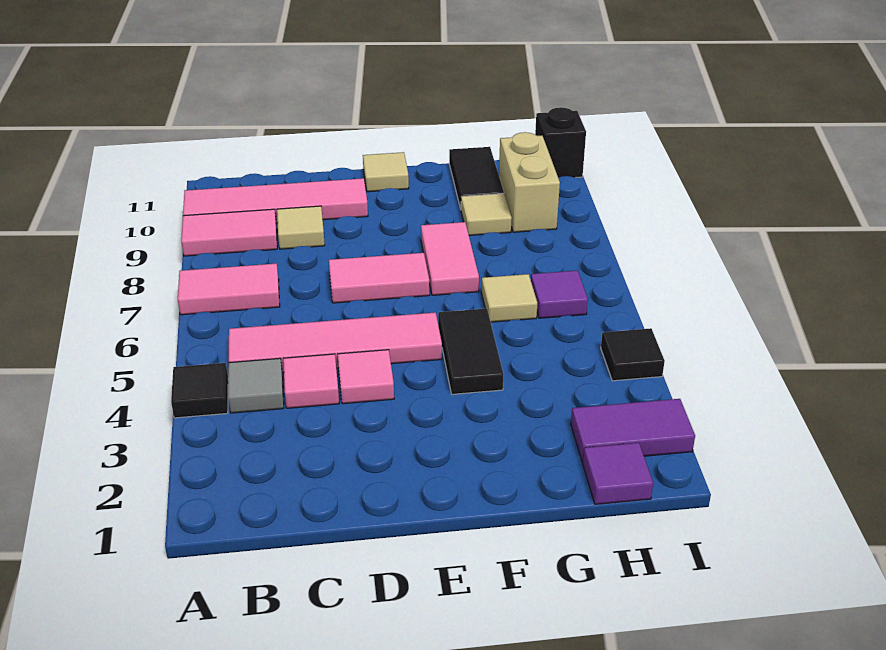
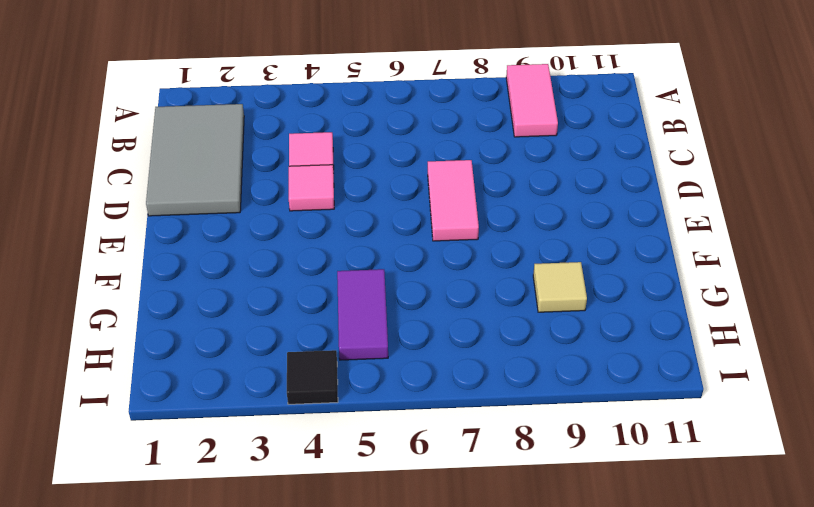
grey tile B1:D2 level 1 -> none
purple tile G5:H5 level 1 -> purple tile H2:I2 level 1
none -> black tile A4 level 1
none -> pink tile A7:B7 level 1
none -> pink tile A10:D10 level 1

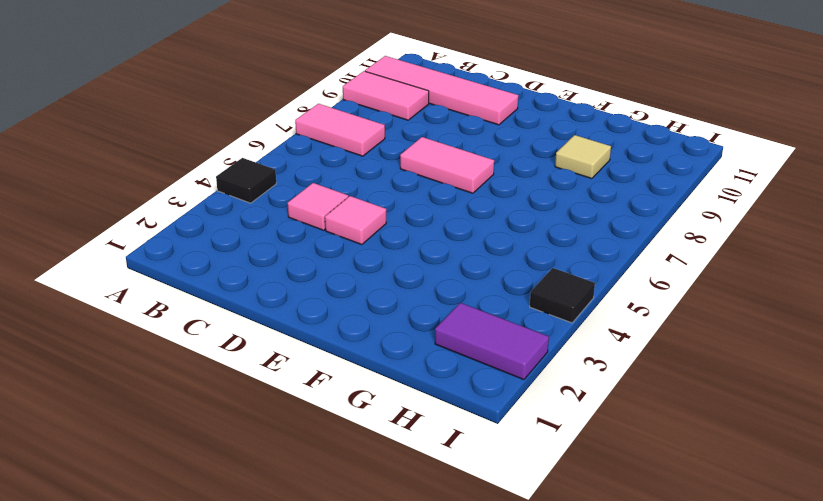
none -> grey tile B4 level 1
none -> pink tile B5:E5 level 1
none -> tan tile C9 level 1

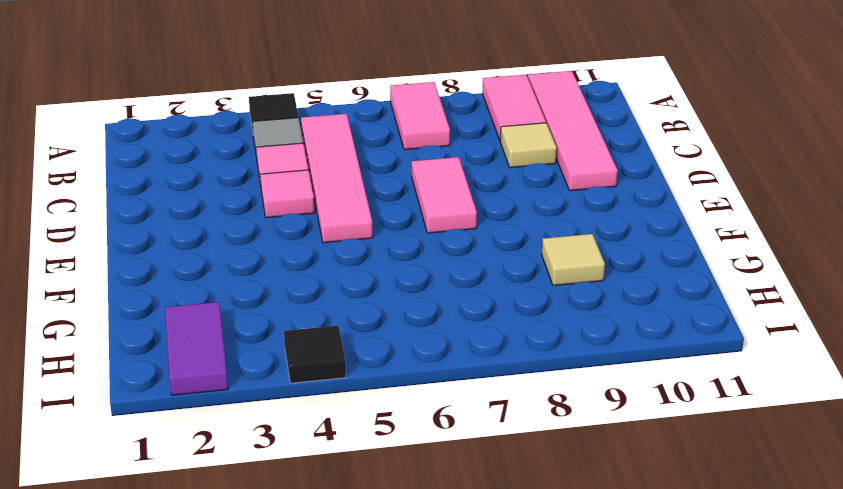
none -> tan tile E11 level 1
none -> black tile F4:F5 level 1
none -> pink tile F7:F8 level 1

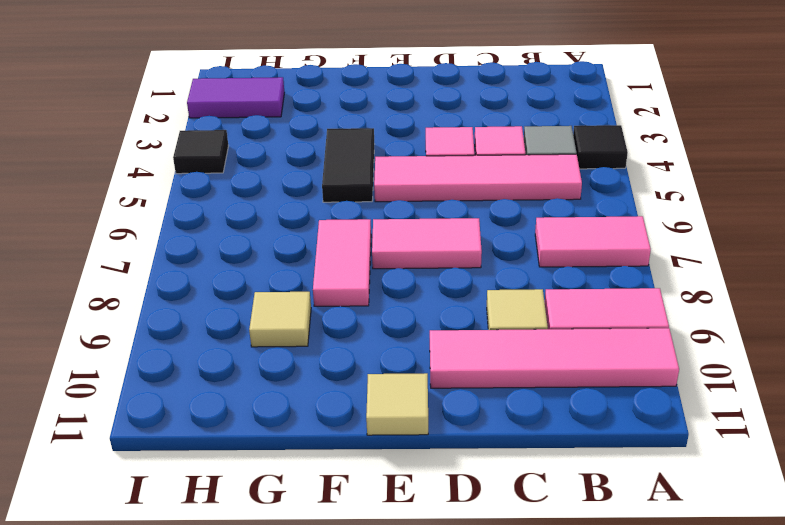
none -> tan tile G6 level 1
none -> black tile G10:G11 level 1
none -> purple tile H1 level 1

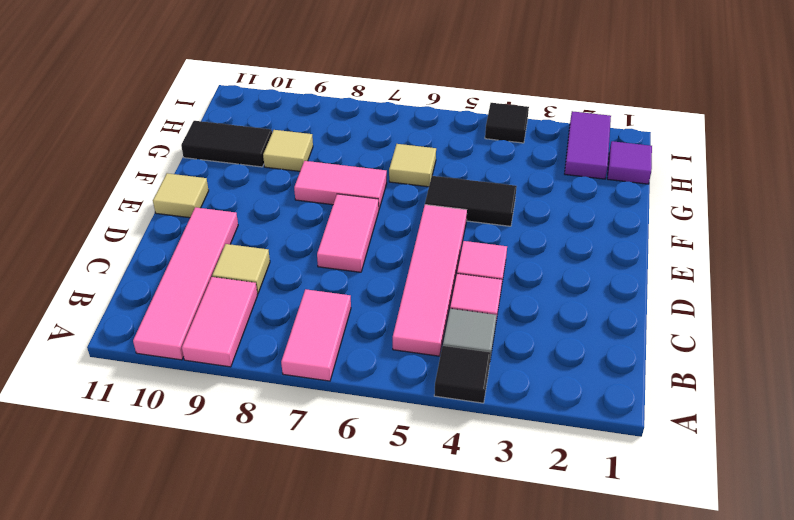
none -> purple tile H6 level 1
none -> tan brick H9:H10 level 1
none -> black brick I11 level 1

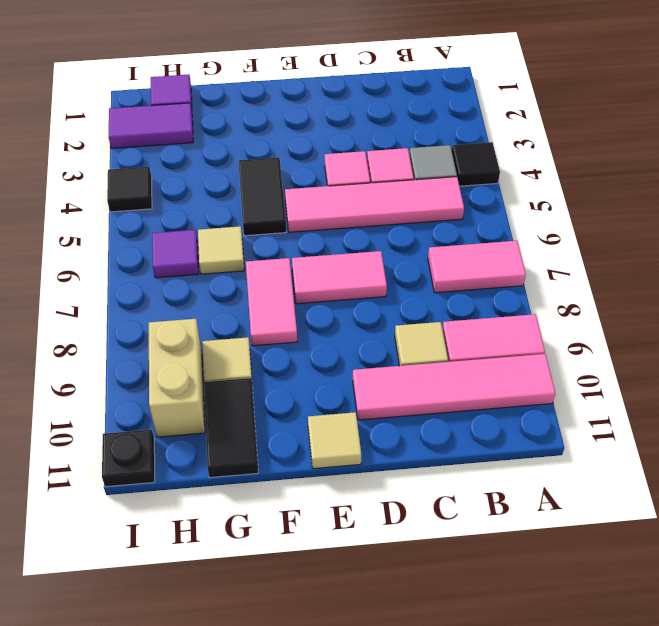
black plate I11 level 1 -> black brick I11 level 1

